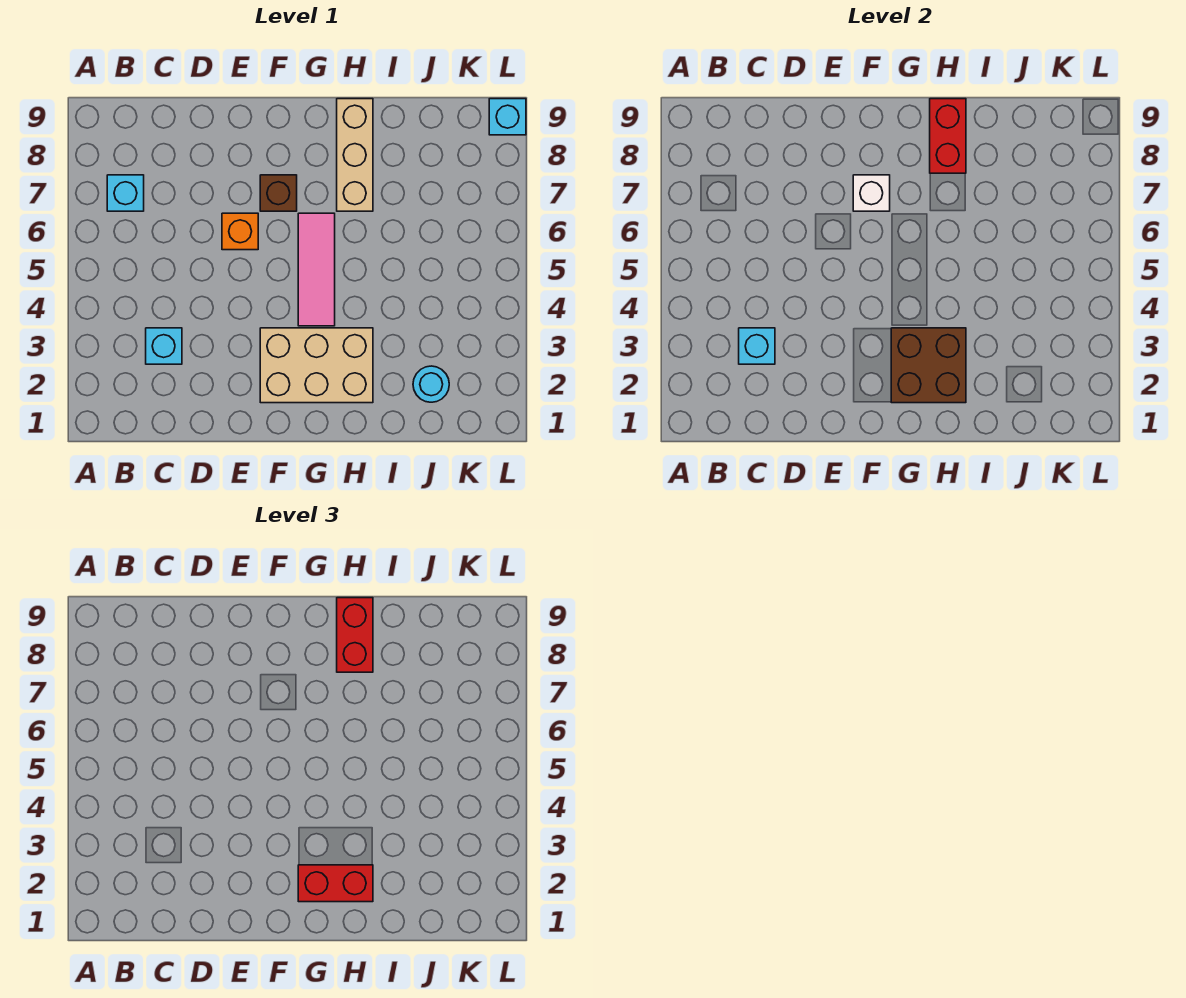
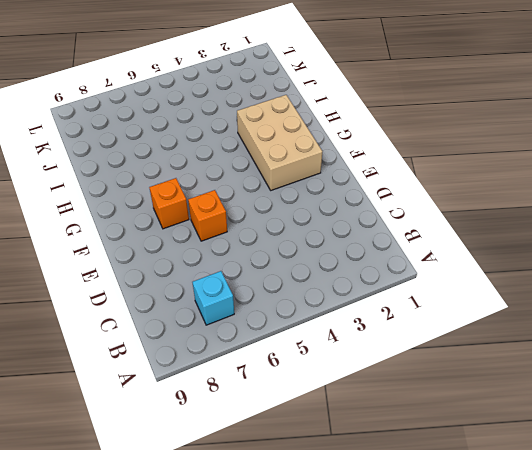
orange brick F7 level 1 -> brown brick F7 level 1
none -> cyan brick C3 level 1
none -> pink tile G4:G6 level 1
none -> tan brick H7:H9 level 1

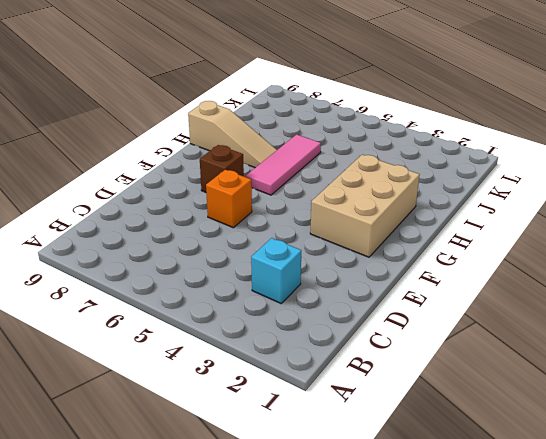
pink tile G6:I6 level 1 -> pink tile G4:G6 level 1
tan slope H7:H9 level 1 top 9 -> tan brick H7:H9 level 1
none -> cyan brick B7 level 1
none -> cyan round brick J2 level 1
none -> cyan brick L9 level 1

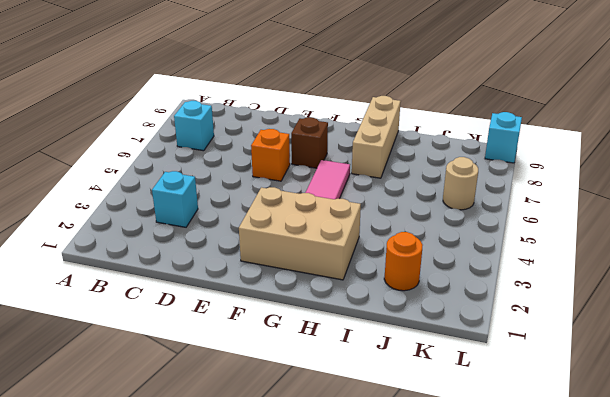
orange round brick J2 level 1 -> cyan round brick J2 level 1
tan round brick K6 level 1 -> none
none -> cyan brick C3 level 2
none -> white brick F7 level 2
none -> brown brick G2:H3 level 2

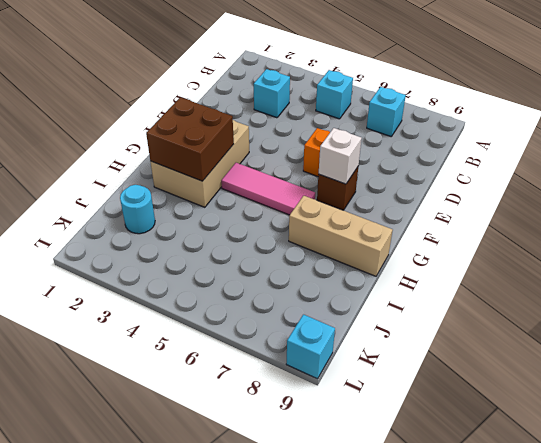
cyan brick B5 level 1 -> cyan brick C3 level 2
none -> red brick H8:H9 level 2
none -> red brick G2:H2 level 3
none -> red brick H8:H9 level 3

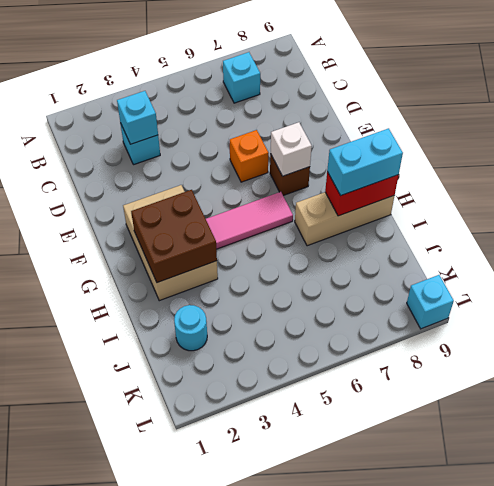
cyan brick H8:H9 level 3 -> red brick H8:H9 level 3
none -> red brick G2:H2 level 3

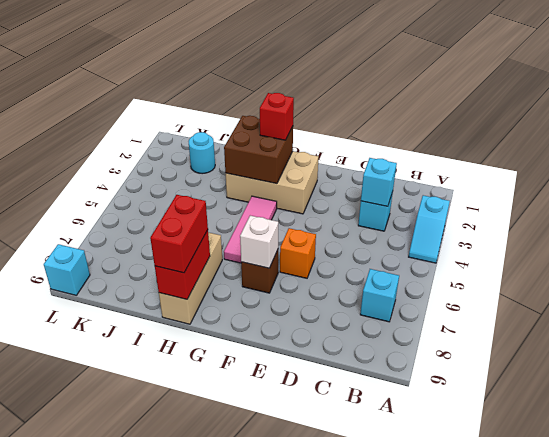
cyan slope A3:A4 level 1 top 3 -> none
red brick G2 level 3 -> red brick G2:H2 level 3

